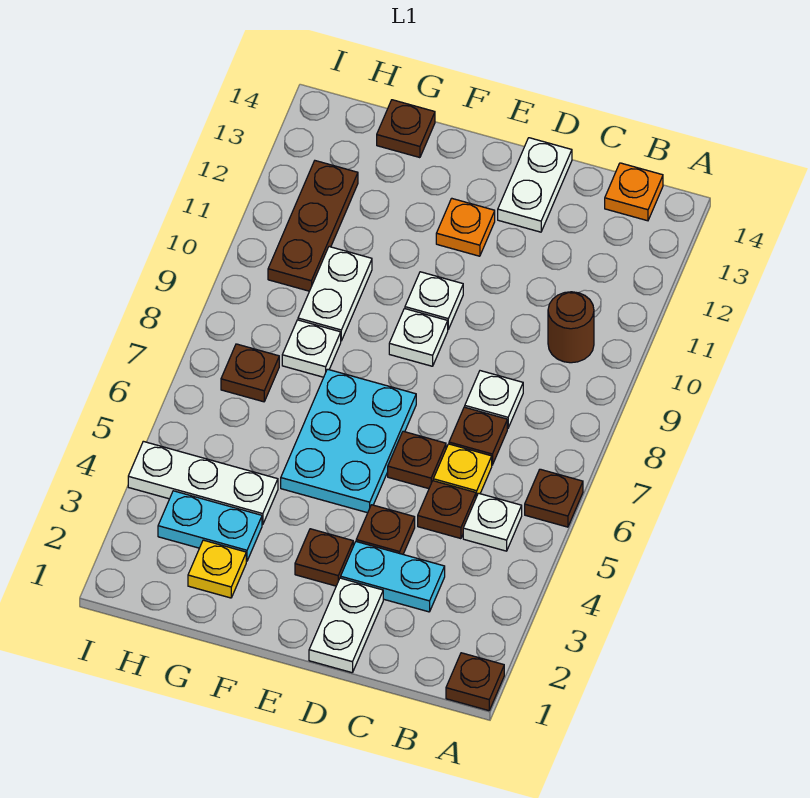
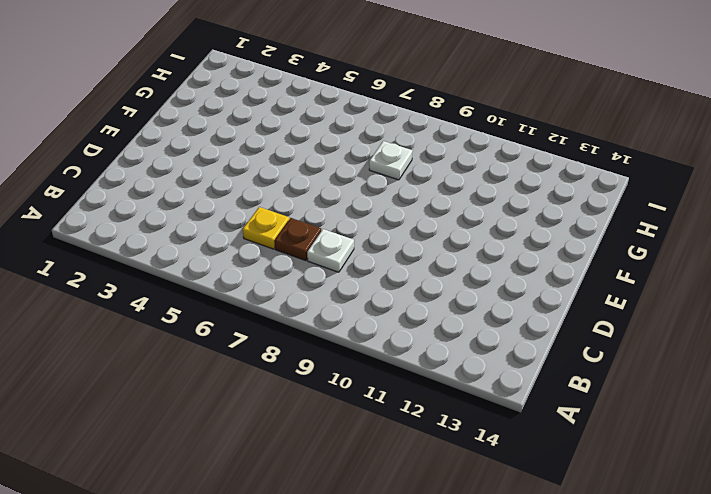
none -> brown plate A1 level 1
none -> brown plate A6 level 1
none -> white plate B5 level 1

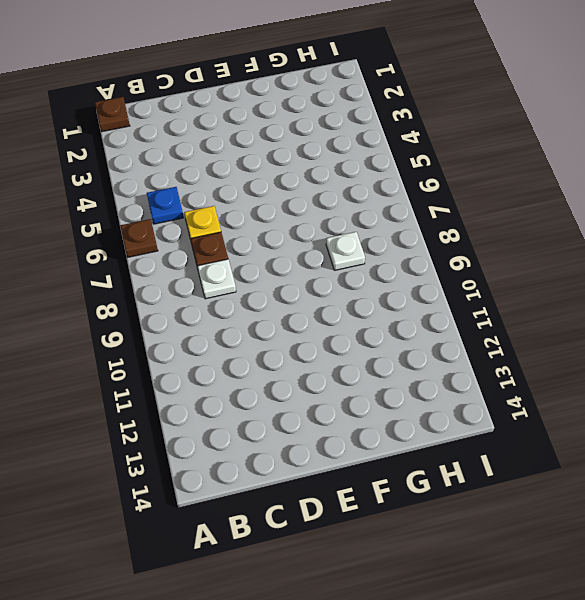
blue plate B5 level 1 -> white plate B5 level 1
none -> brown round brick B10 level 1
none -> orange plate B14 level 1
none -> cyan plate C3:D3 level 1

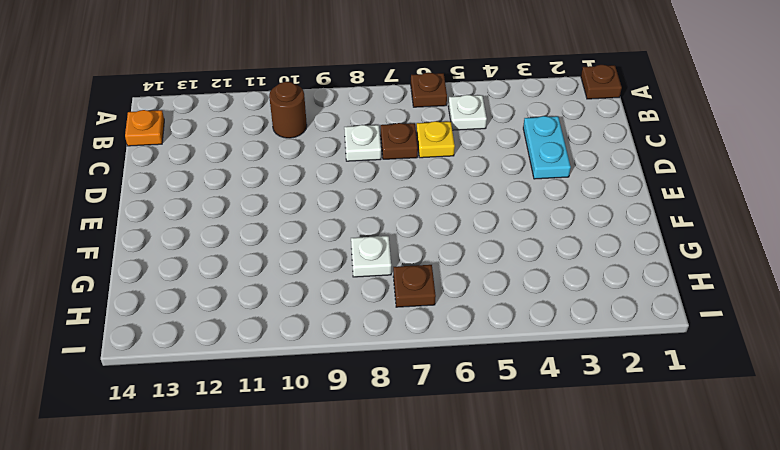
none -> brown plate C5 level 1
none -> white plate D1:D2 level 1
none -> brown plate D4 level 1

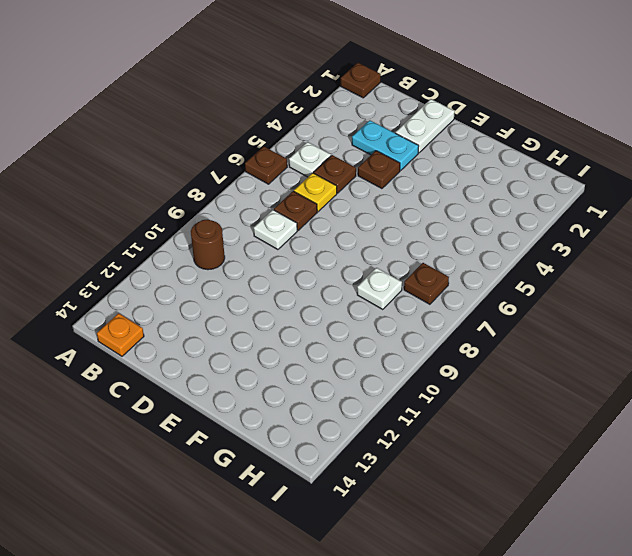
none -> brown plate D6 level 1
none -> white plate D13:D14 level 1
none -> brown plate E3 level 1

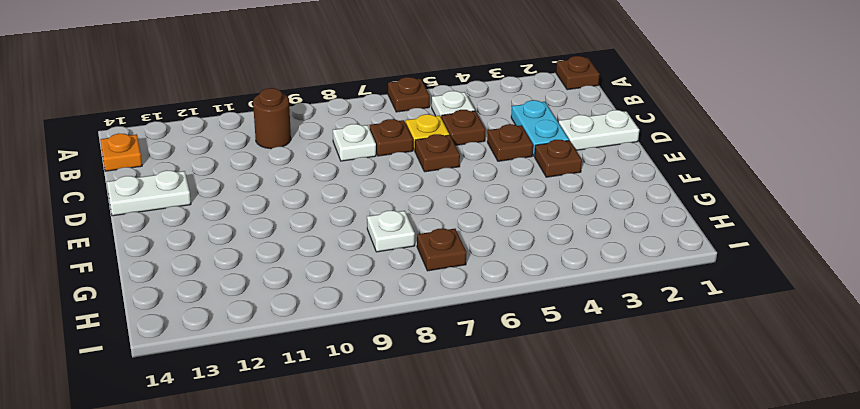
none -> cyan plate E5:F7 level 1
none -> white plate E9 level 1
none -> white plate E10 level 1

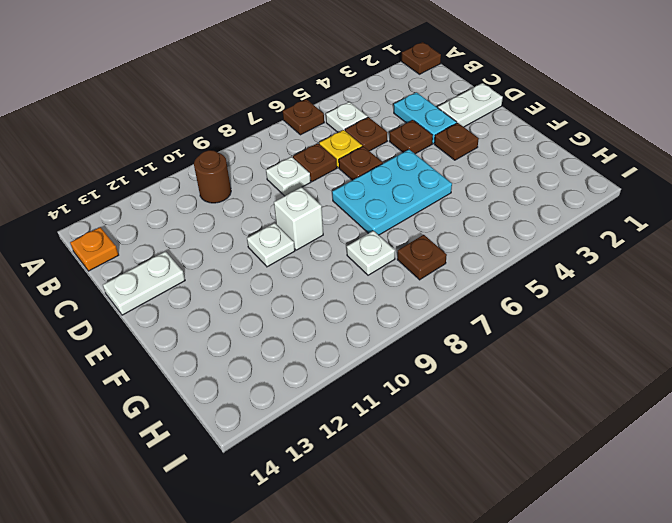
white brick E9 level 1 -> white plate E9 level 1
none -> orange plate E12 level 1
none -> yellow plate G2 level 1
none -> cyan plate G3:H3 level 1

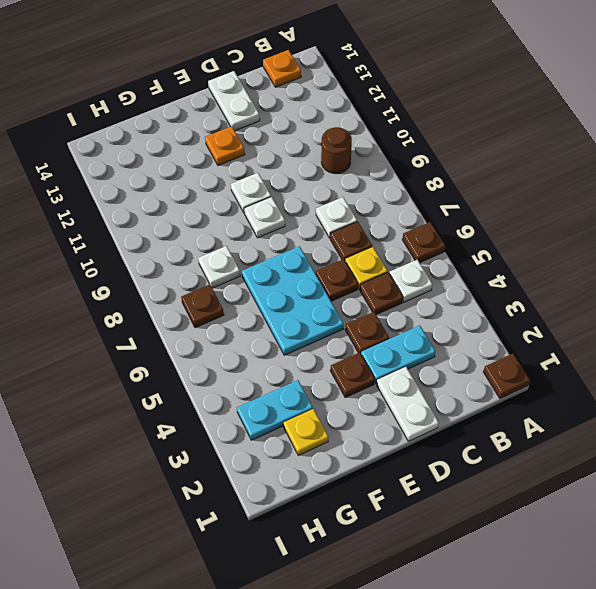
none -> white plate G4:I4 level 1
none -> white plate G9:G10 level 1
none -> brown plate G14 level 1

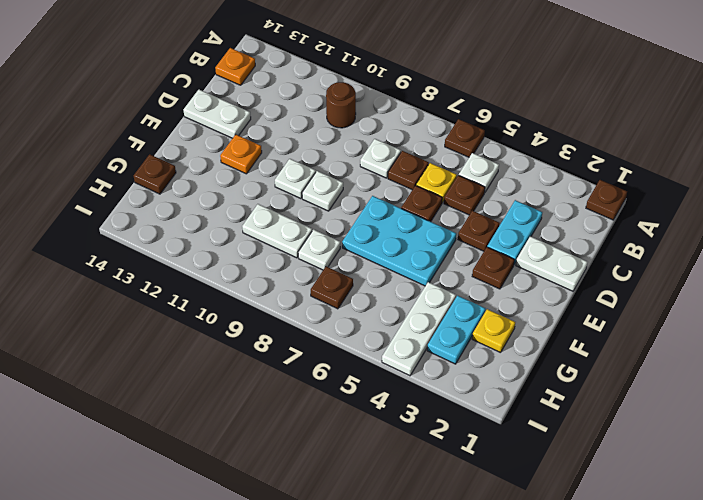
none -> brown plate H10:H12 level 1

